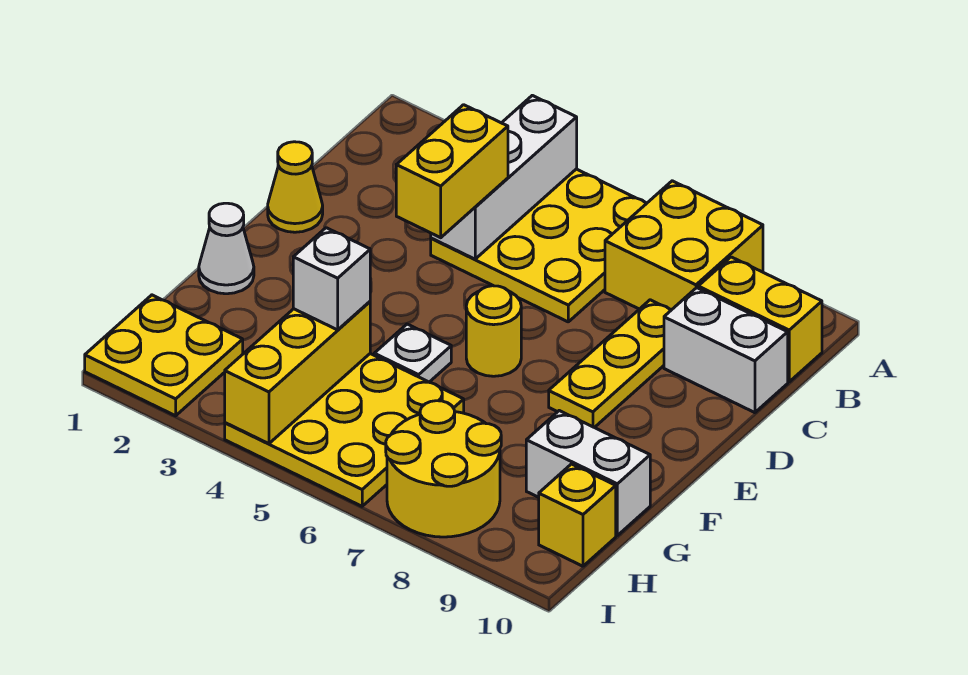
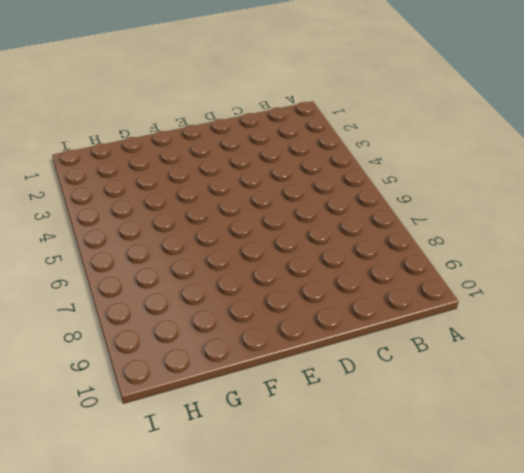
none -> yellow plate A4:C6 level 1
none -> yellow brick A7:B8 level 1
none -> yellow brick B9:B10 level 1

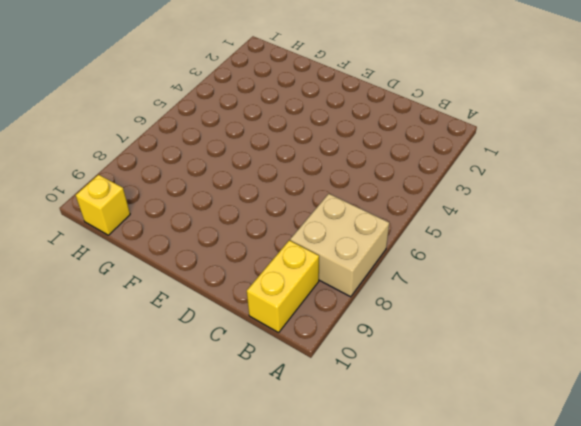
tan brick A7:B8 level 1 -> yellow brick A7:B8 level 1
none -> yellow plate A4:C6 level 1
none -> yellow plate C8:E8 level 1
none -> white brick C9:C10 level 1

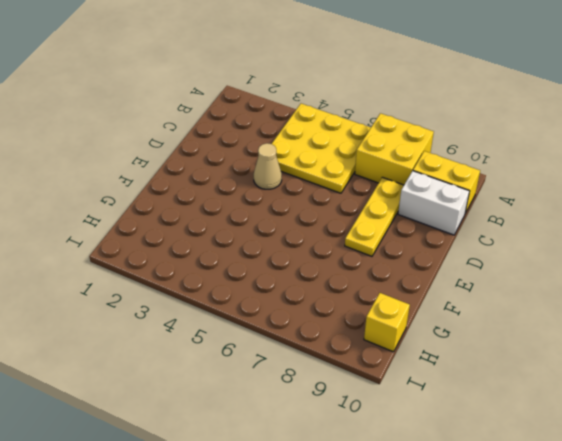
tan cone D4 level 1 -> none
none -> yellow cone D1 level 1
none -> yellow round brick E6 level 1
none -> white cone F1 level 1

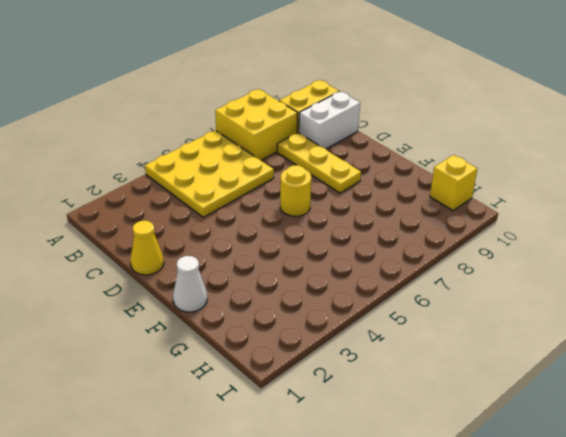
none -> white plate F5 level 1
none -> yellow plate G4:I6 level 1
none -> white brick G9:G10 level 1

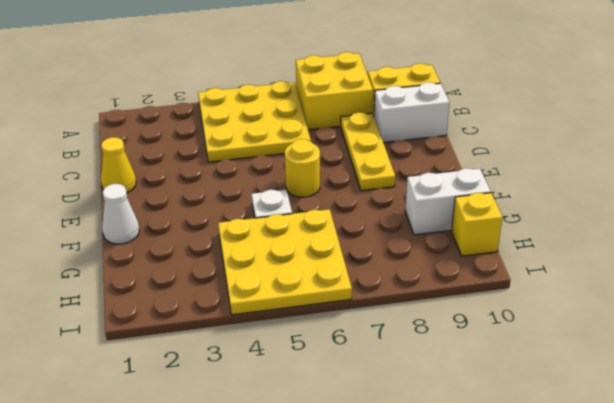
none -> yellow plate H1:I2 level 1
none -> yellow round brick H7:I8 level 1
none -> white brick A4:C4 level 2

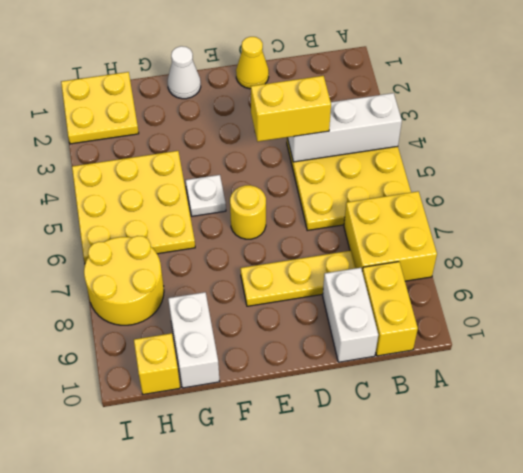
none -> yellow brick G4:I4 level 2
none -> white brick G4 level 3

